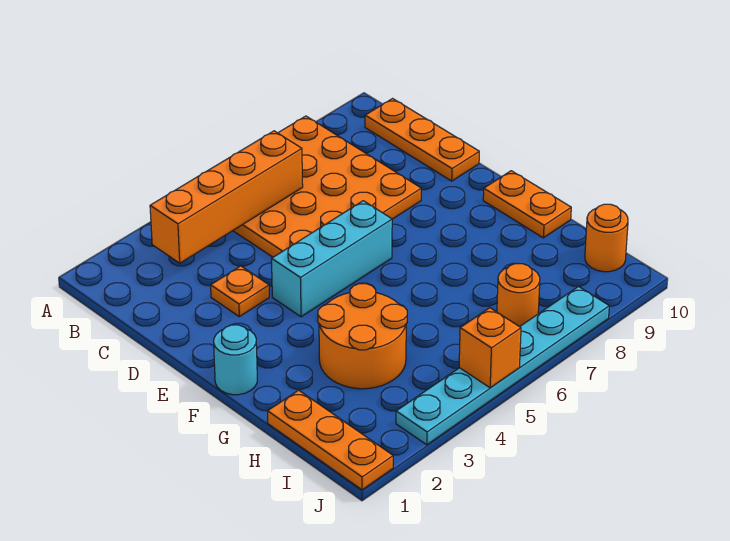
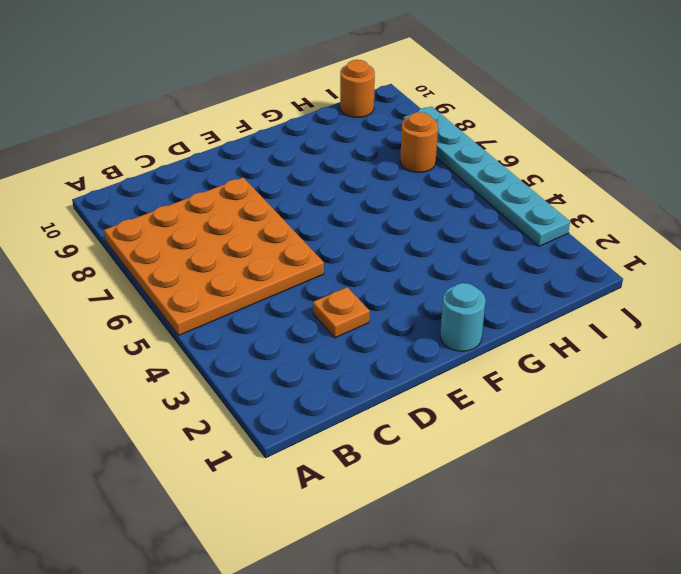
none -> orange plate B10:D10 level 1
none -> cyan brick E4:E6 level 1
none -> orange plate F10:G10 level 1

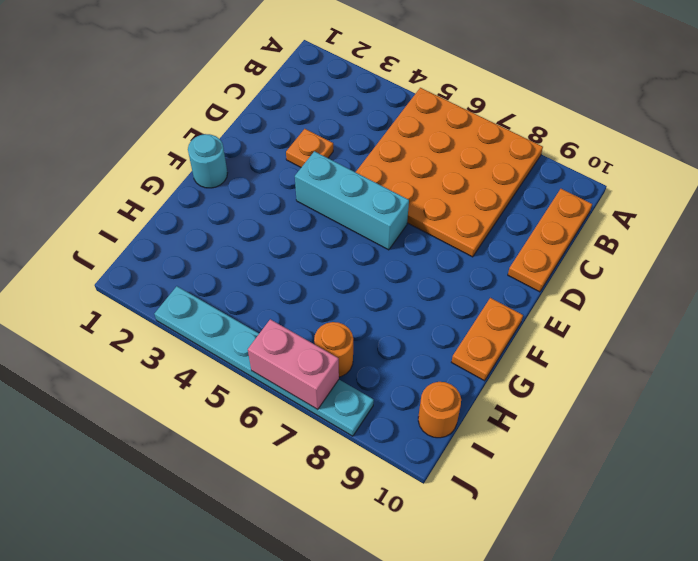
pink brick J6:J7 level 2 -> none
none -> orange round brick G3:H4 level 1
none -> orange plate H1:J1 level 1
none -> orange brick B3:B6 level 2

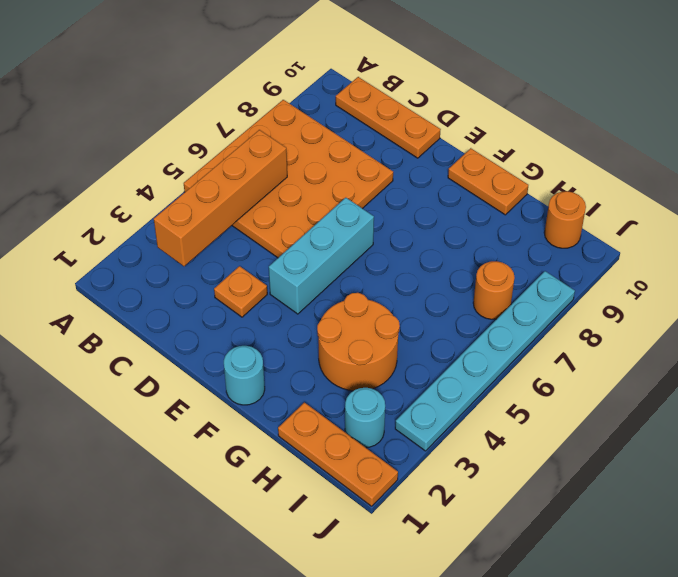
cyan round brick I2 level 1 -> none
none -> orange brick J5 level 2

